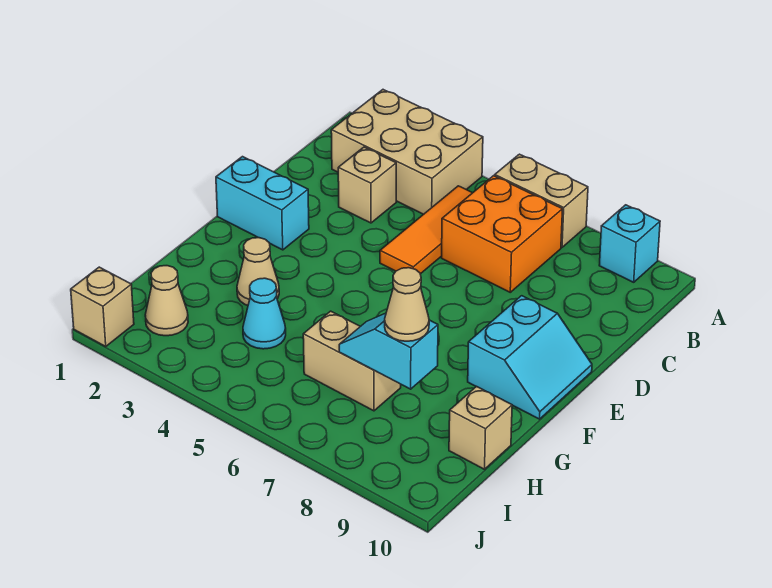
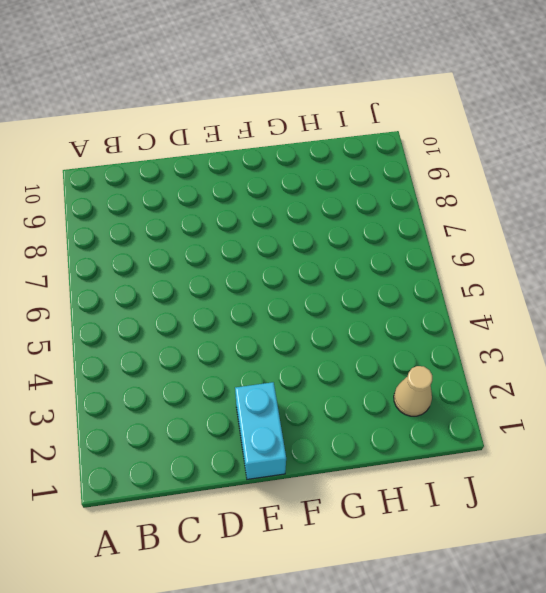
none -> tan brick A2:B4 level 1
none -> tan brick A6:A7 level 1
none -> cyan brick A9 level 1

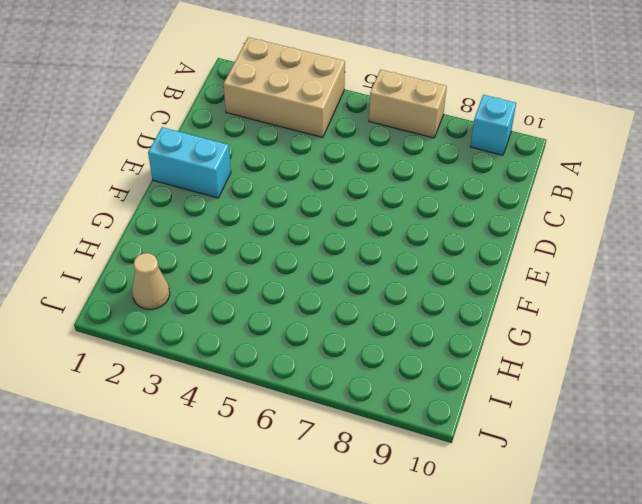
none -> orange tile B5:D5 level 1
none -> orange brick B6:C7 level 1
none -> tan brick C3 level 1

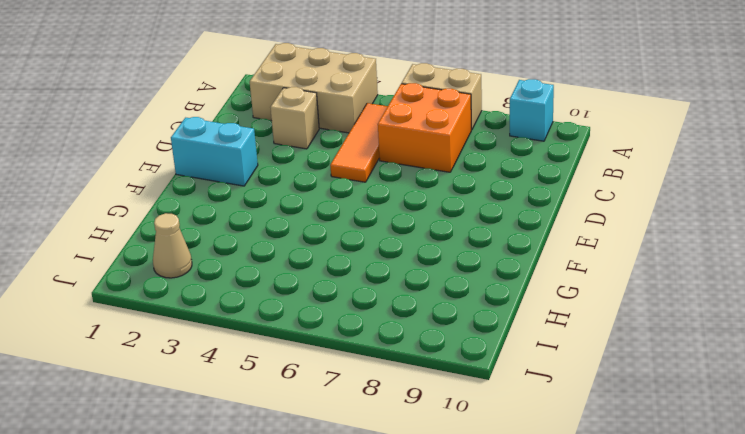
none -> cyan slope E9:F10 level 1 top 9
none -> tan cone G3 level 1
none -> cyan cone H4 level 1

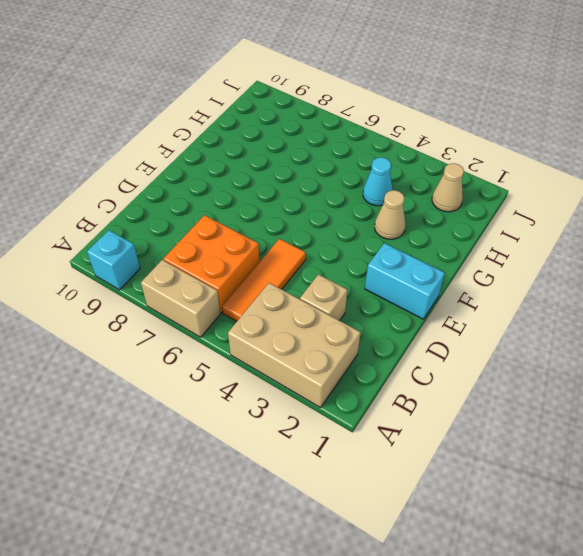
none -> cyan slope E9:F10 level 1 top 9
none -> tan brick H6:H7 level 1
none -> tan brick H10 level 1

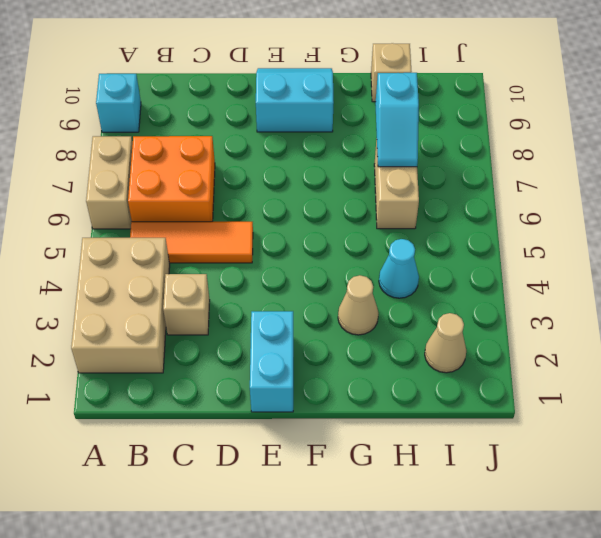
none -> tan brick J1 level 1
none -> tan cone H8 level 3

